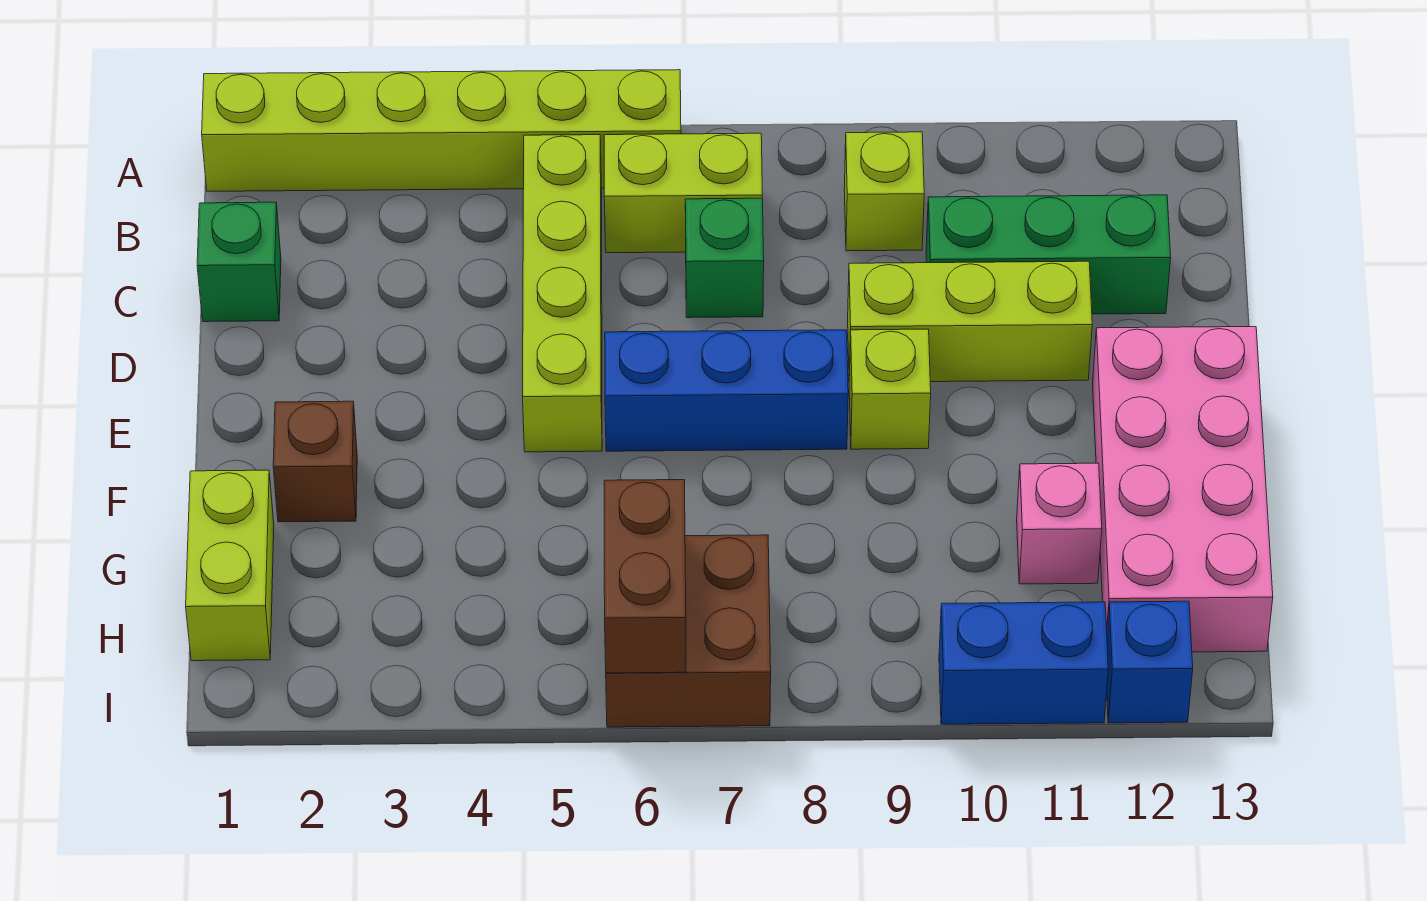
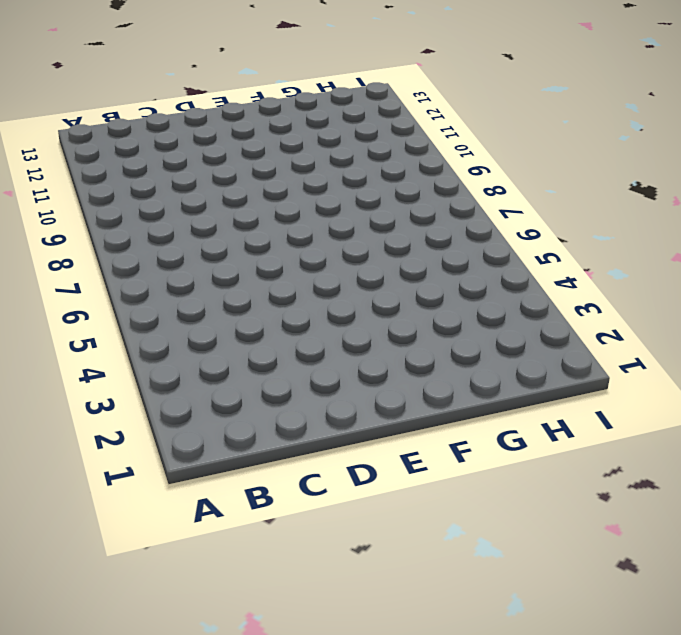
none -> lime brick A1:A6 level 1
none -> lime brick B5:E5 level 1
none -> lime brick B6:B7 level 1

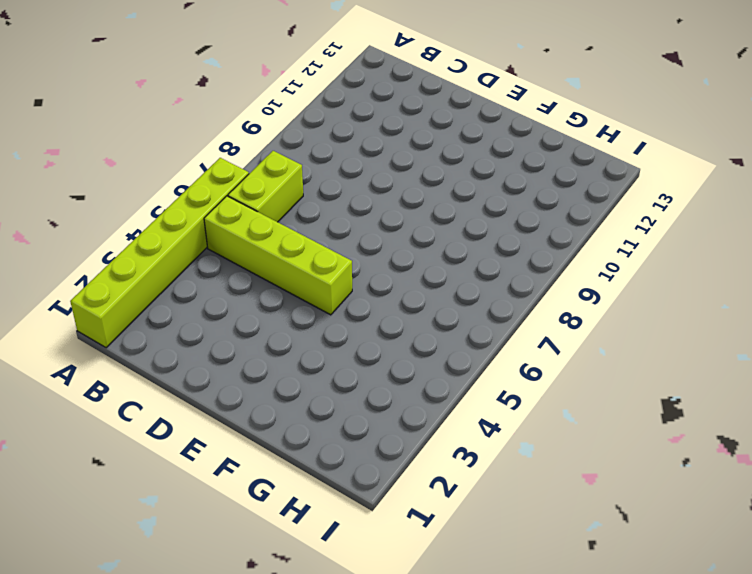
none -> lime brick B9 level 1
none -> green brick C1 level 1
none -> green brick C7 level 1

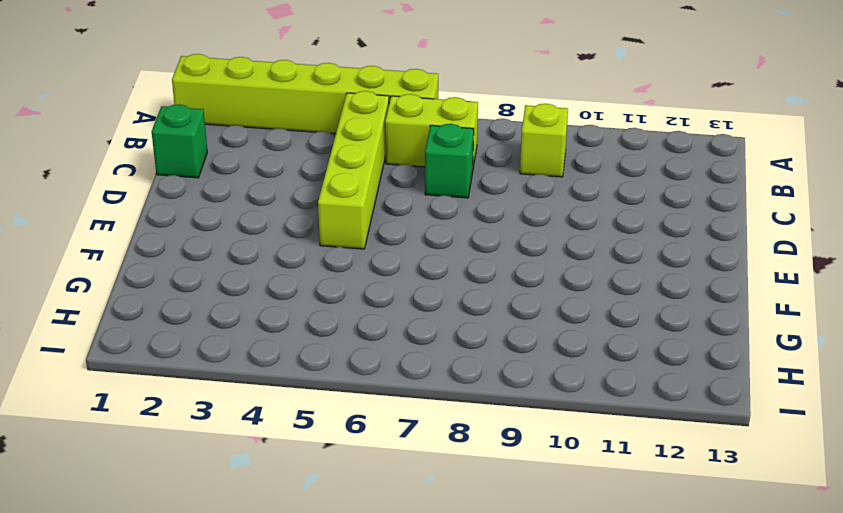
none -> green brick C10:C12 level 1
none -> lime brick D9:D11 level 1
none -> blue brick E6:E8 level 1

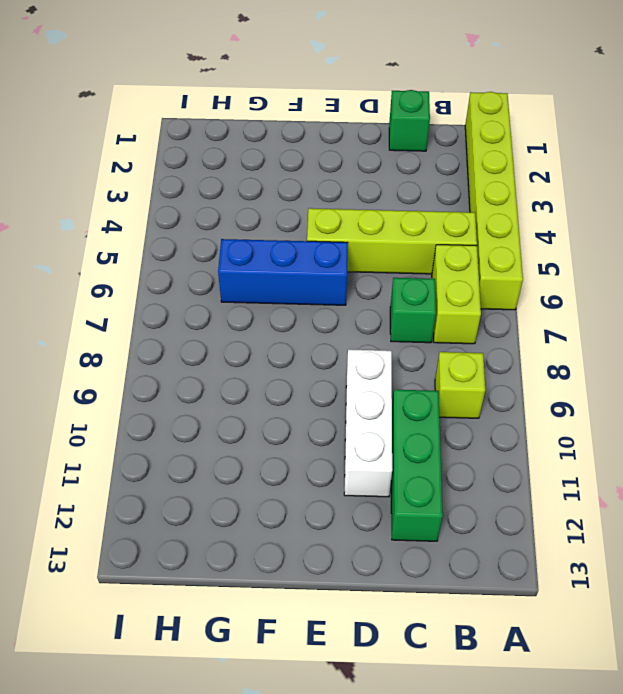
white brick D9:D11 level 1 -> lime brick D9:D11 level 1
blue brick E6:G6 level 1 -> blue brick E6:E8 level 1
none -> lime brick E9 level 1
none -> pink brick E12:H13 level 1
none -> brown brick F2 level 1

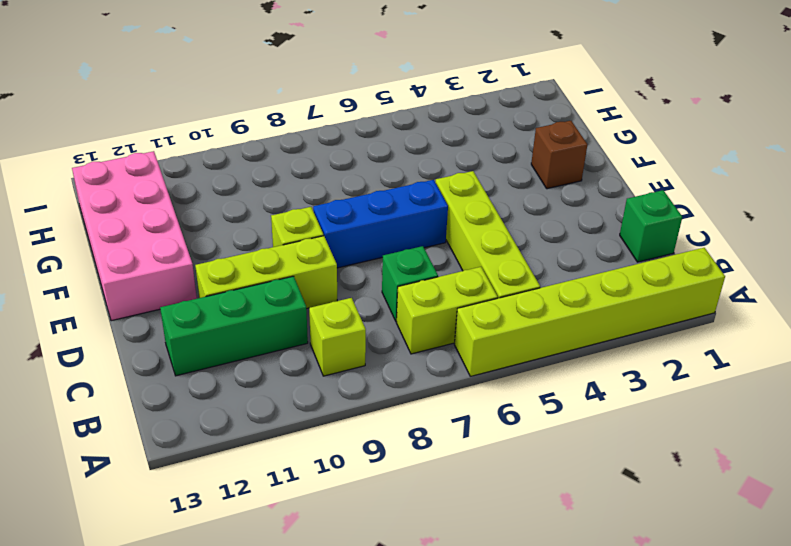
none -> lime brick G1:H1 level 1
none -> pink brick G11 level 1
none -> brown brick H6:I7 level 1

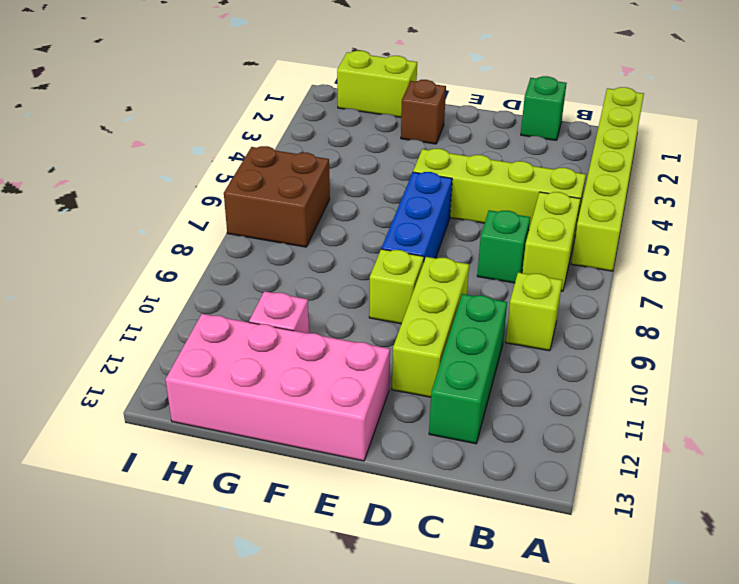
none -> blue brick I10:I11 level 1
none -> blue brick I12 level 1
none -> brown brick H6:I6 level 2

